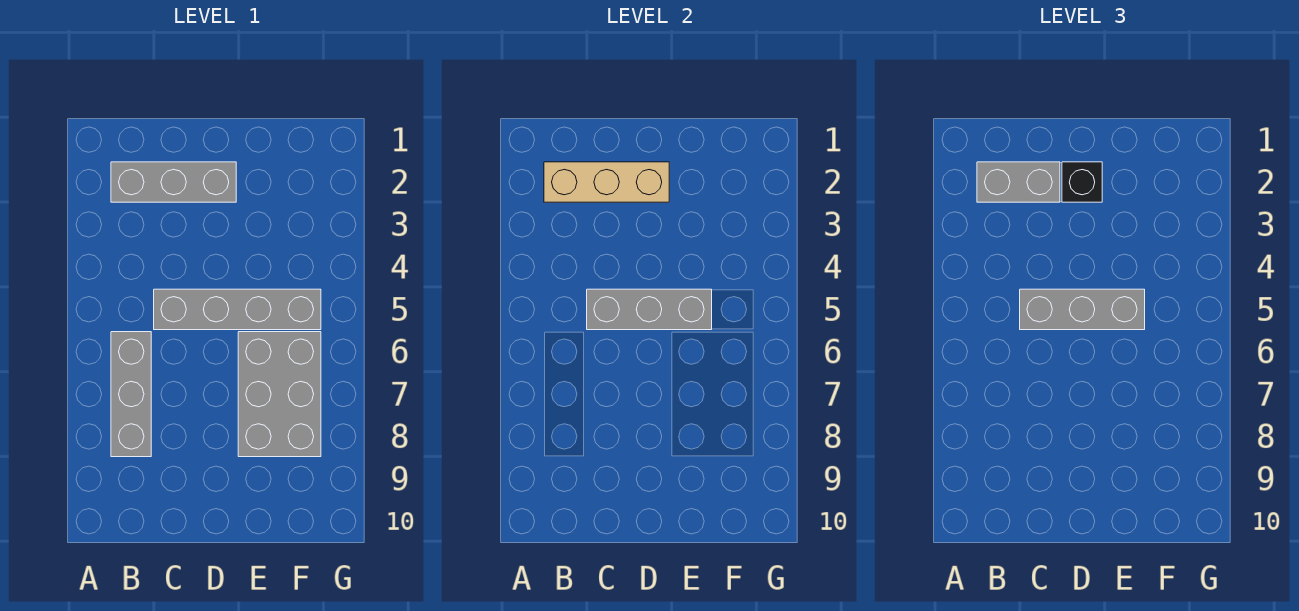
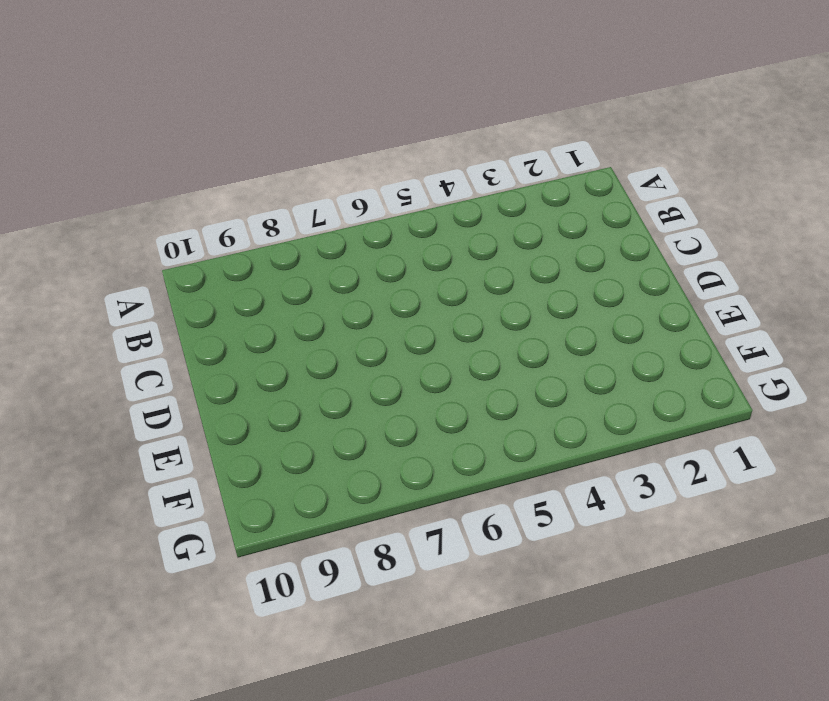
none -> grey brick B2:D2 level 1
none -> grey brick B6:B8 level 1

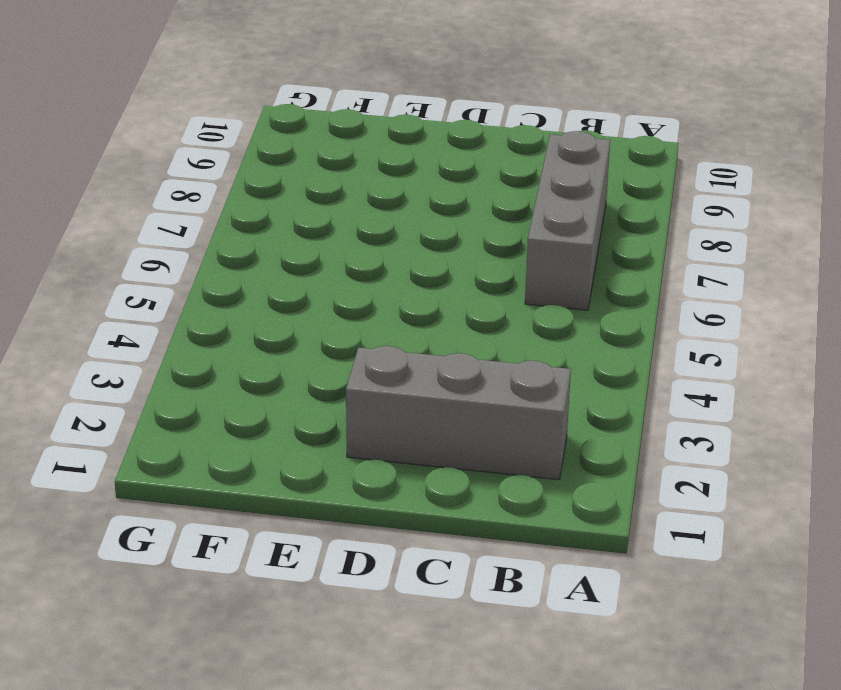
none -> grey brick C5:F5 level 1
none -> grey brick E6:F8 level 1

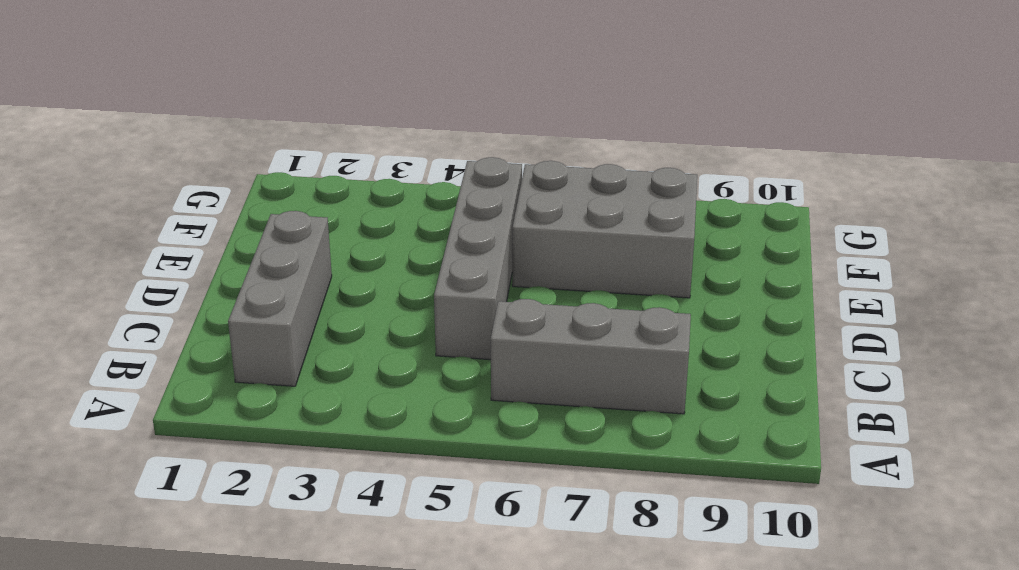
none -> tan brick B2:D2 level 2
none -> grey brick C5:E5 level 2

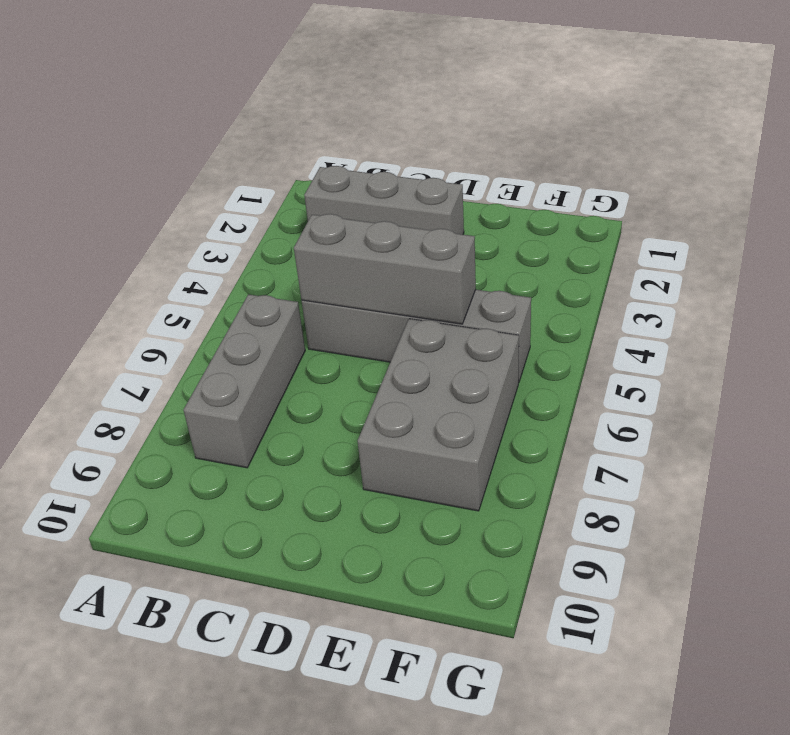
none -> tan brick B2:D2 level 2
none -> grey brick B2:C2 level 3

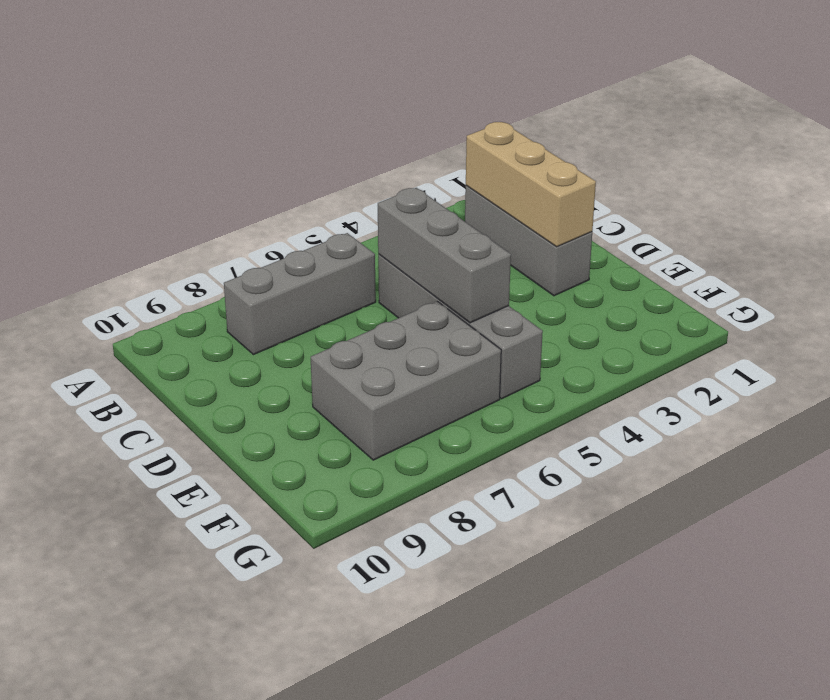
none -> grey brick B2:C2 level 3
none -> grey brick C5:E5 level 3

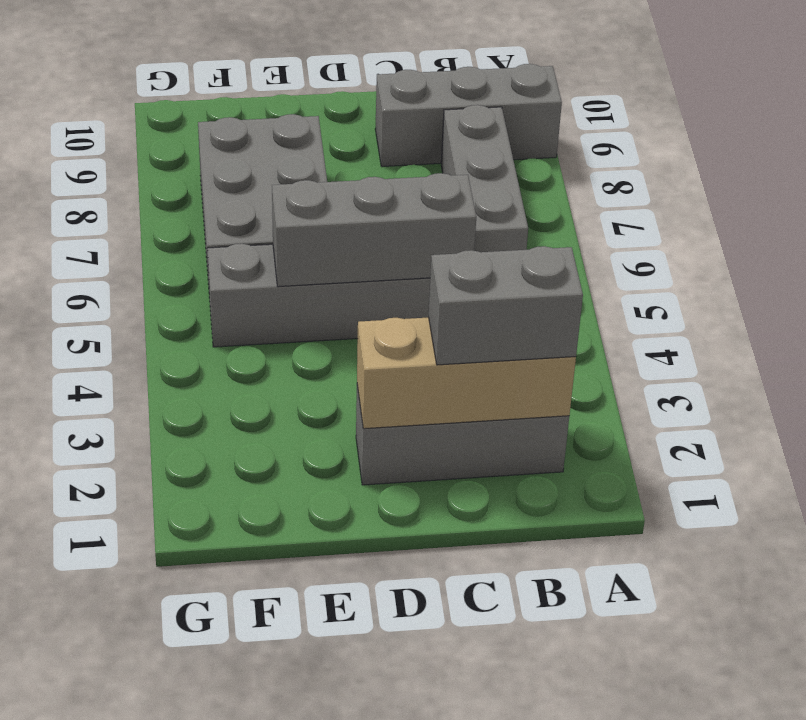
grey brick A9:C9 level 1 -> grey brick C5:E5 level 3
none -> black brick D2 level 3

